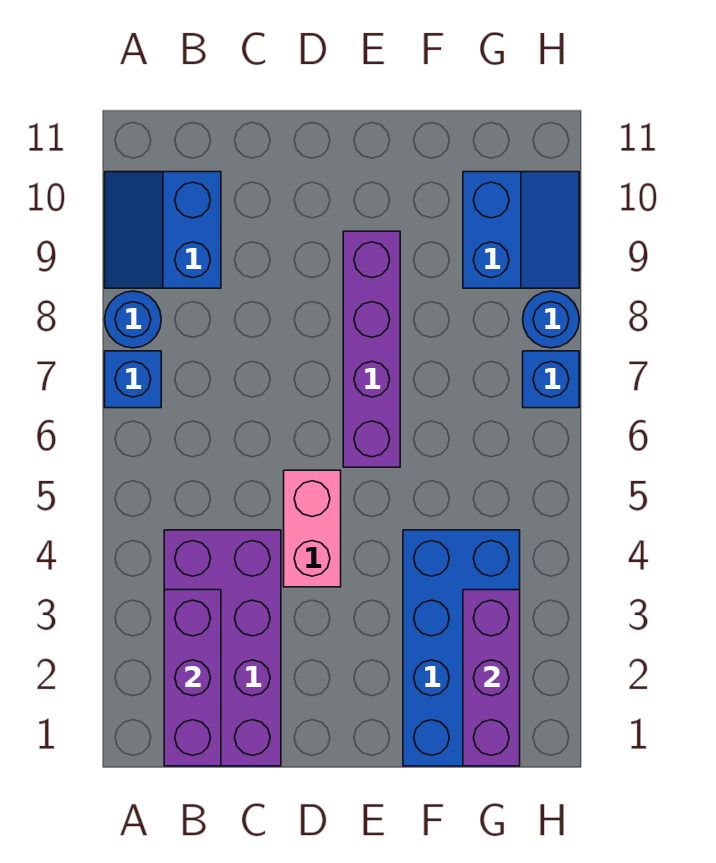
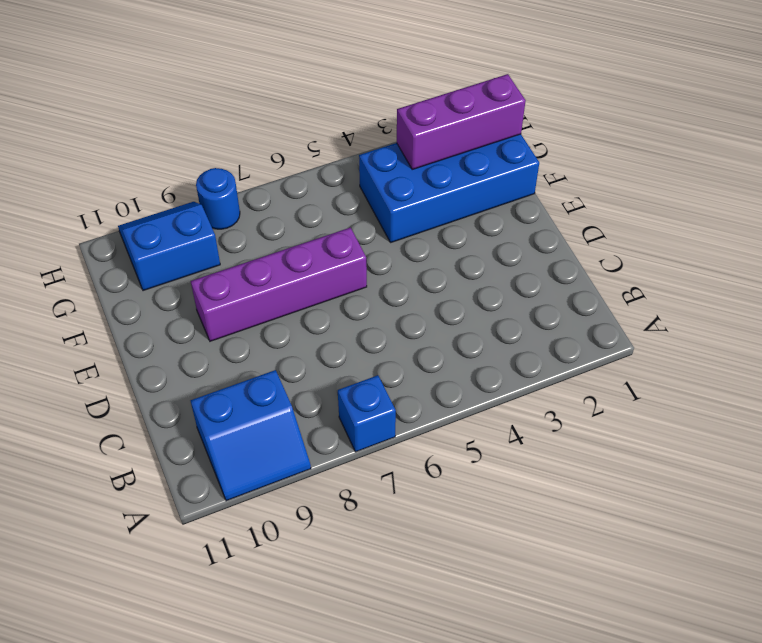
none -> blue round brick A8 level 1
none -> purple brick B1:C4 level 1
none -> pink brick D4:D5 level 1

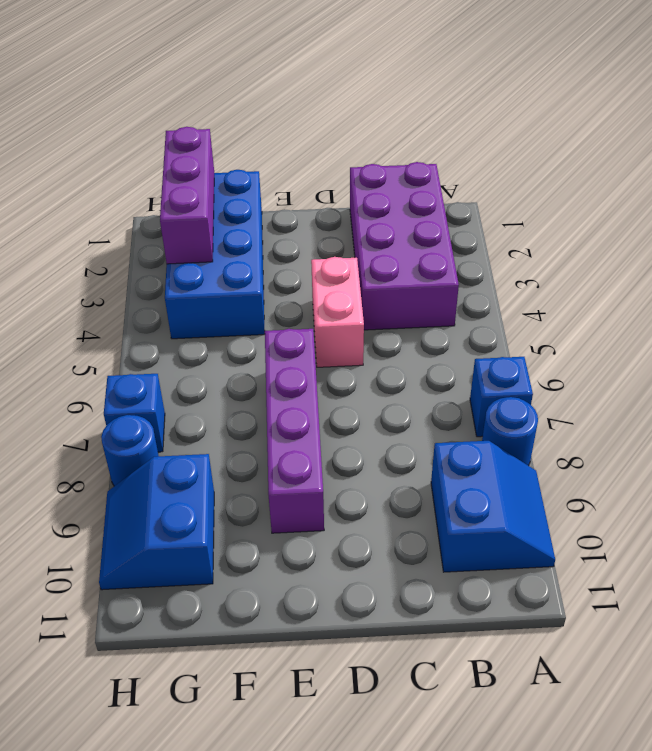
none -> purple brick B1:B3 level 2

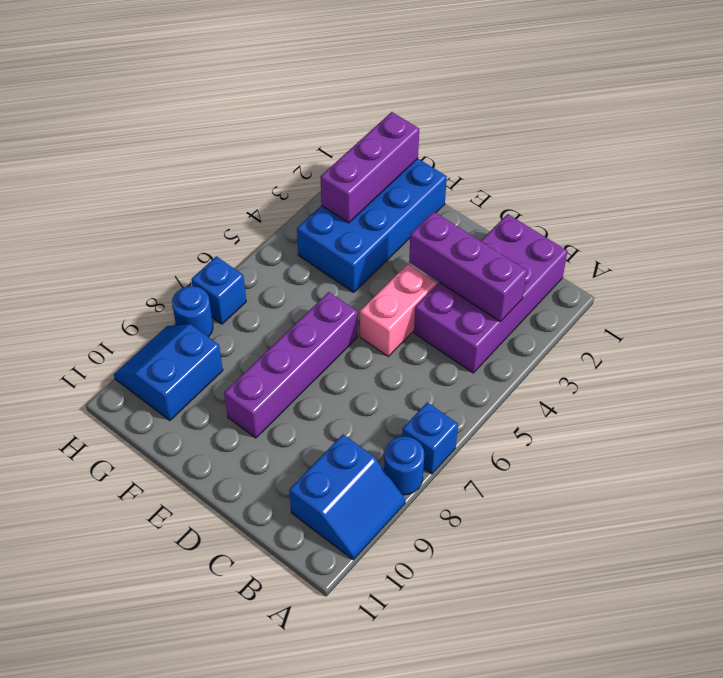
purple brick B3:D3 level 2 -> purple brick B1:B3 level 2

